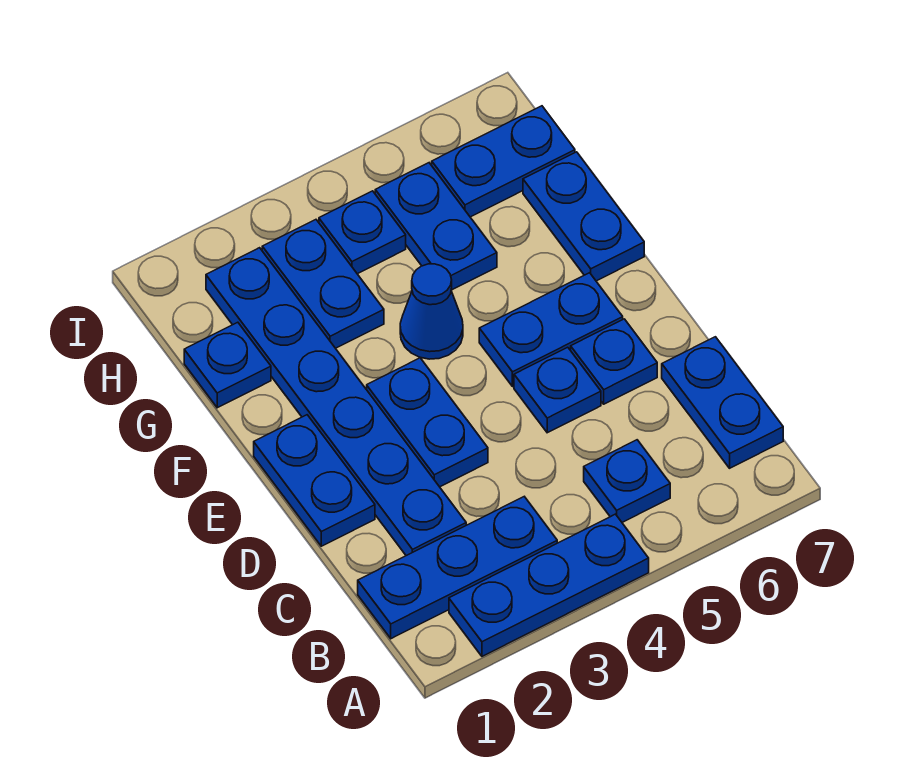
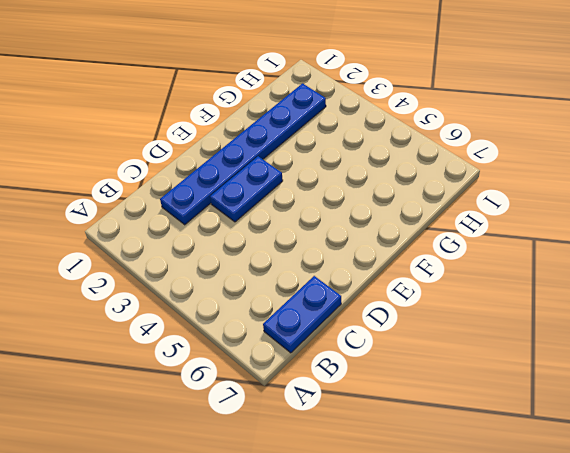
none -> blue plate A2:A4 level 1
none -> blue plate B1:B3 level 1
none -> blue plate B5 level 1

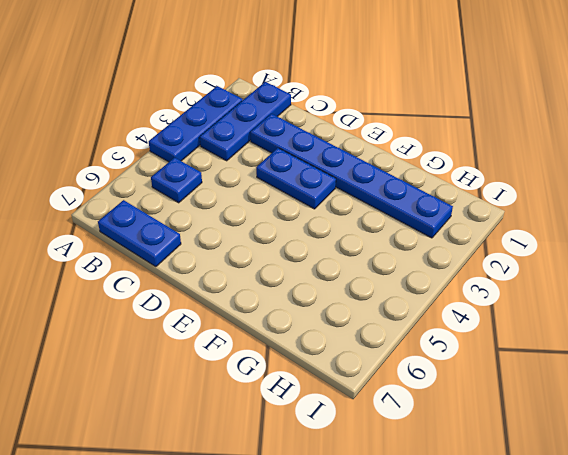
none -> blue plate D1:E1 level 1
none -> blue plate D5 level 1
none -> blue plate D6 level 1

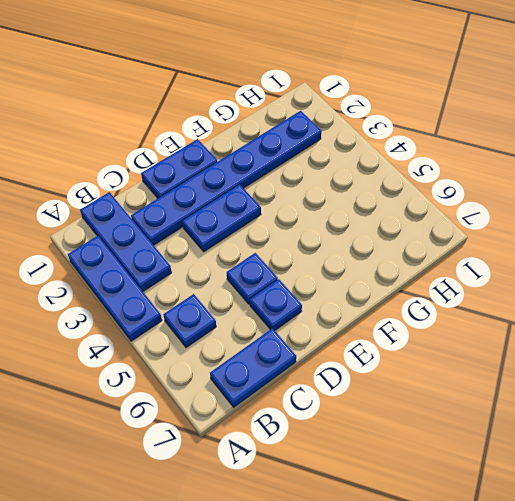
none -> blue plate E5:E6 level 1
none -> blue cone F4 level 1
none -> blue plate F7:G7 level 1

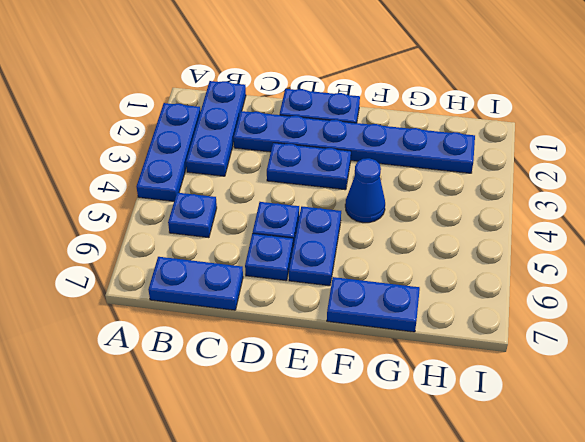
none -> blue plate G1 level 1
none -> blue plate G3:H3 level 1
none -> blue plate G5:H5 level 1

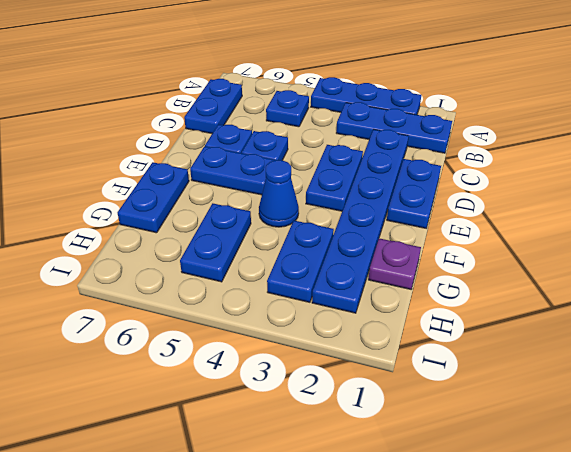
purple plate G1 level 1 -> blue plate G1 level 1
none -> blue plate H4 level 1
none -> blue plate H6:H7 level 1

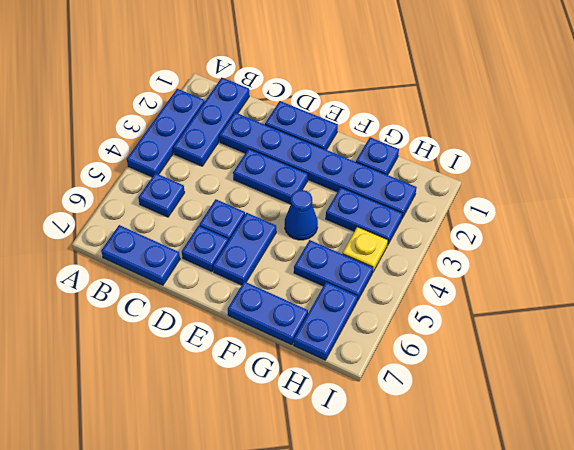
yellow plate H4 level 1 -> blue plate H4 level 1

